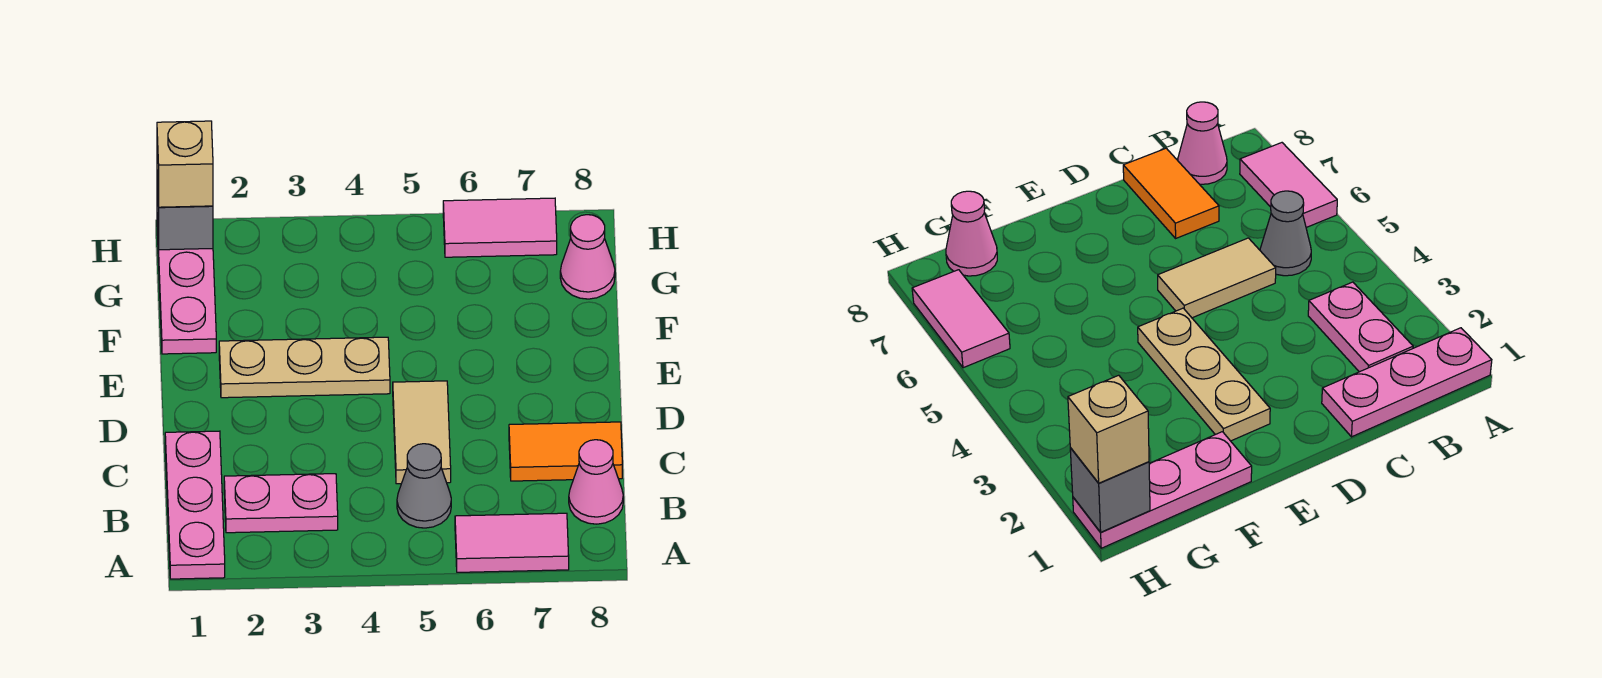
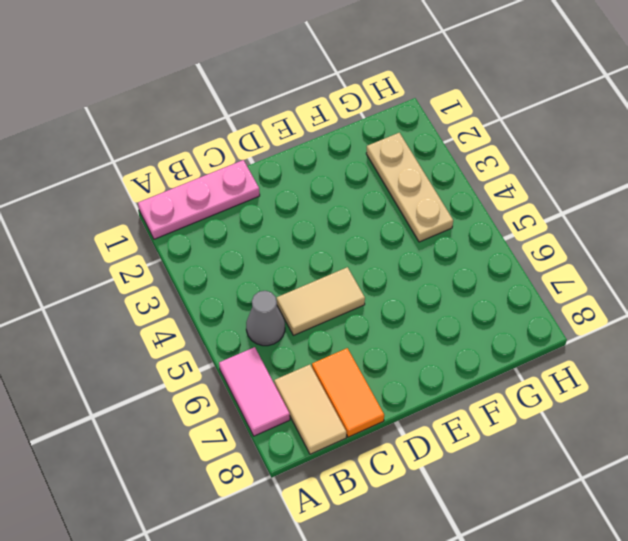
tan tile B7:B8 level 1 -> pink cone B8 level 1
tan plate G2:G4 level 1 -> tan plate E2:E4 level 1
none -> pink plate B2:B3 level 1
none -> pink plate F1:H1 level 1
none -> pink cone G8 level 1

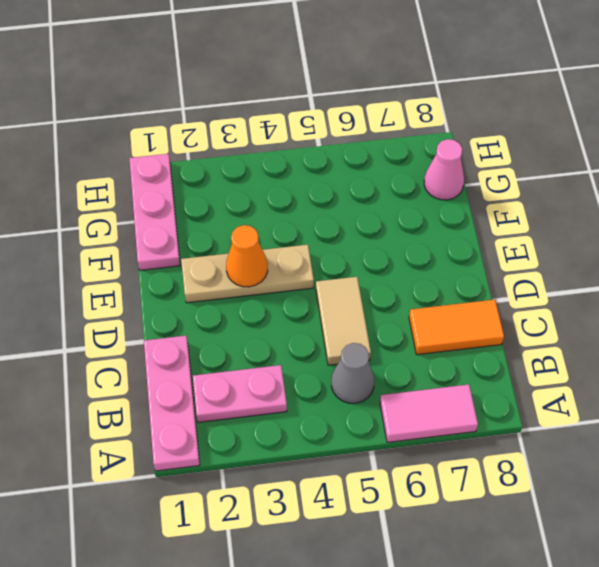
orange cone E3 level 2 -> none
none -> pink cone B8 level 1
none -> pink tile H6:H7 level 1
none -> grey brick H1 level 2

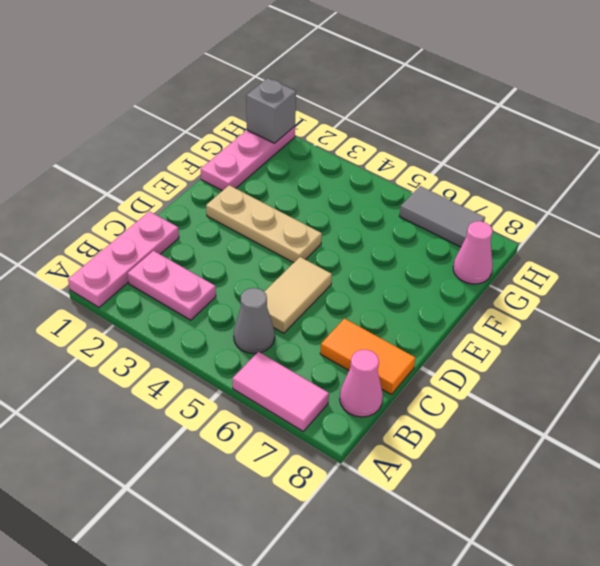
grey tile H6:H7 level 1 -> pink tile H6:H7 level 1
none -> tan brick H1 level 3

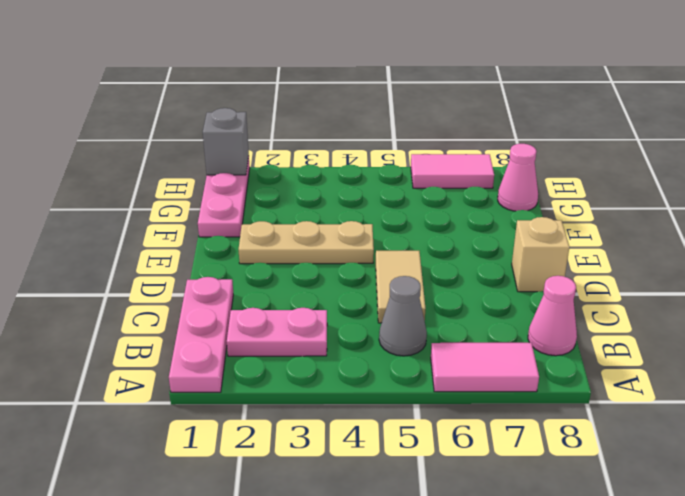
tan brick D8 level 1 -> tan brick H1 level 3
none -> orange tile C7:C8 level 1

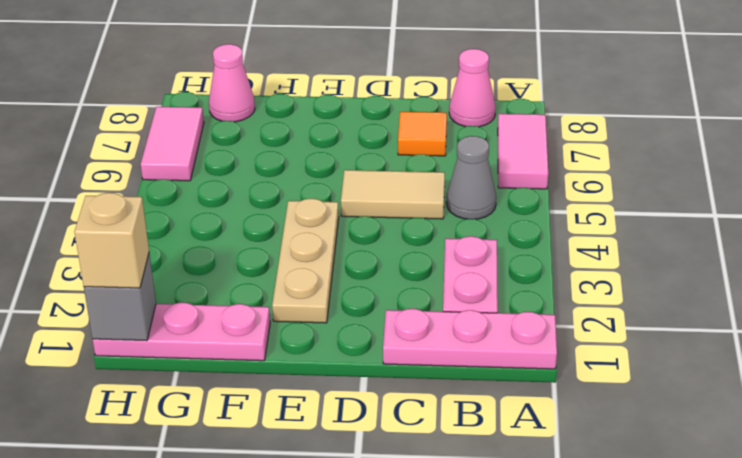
orange tile C7 level 1 -> orange tile C7:C8 level 1

